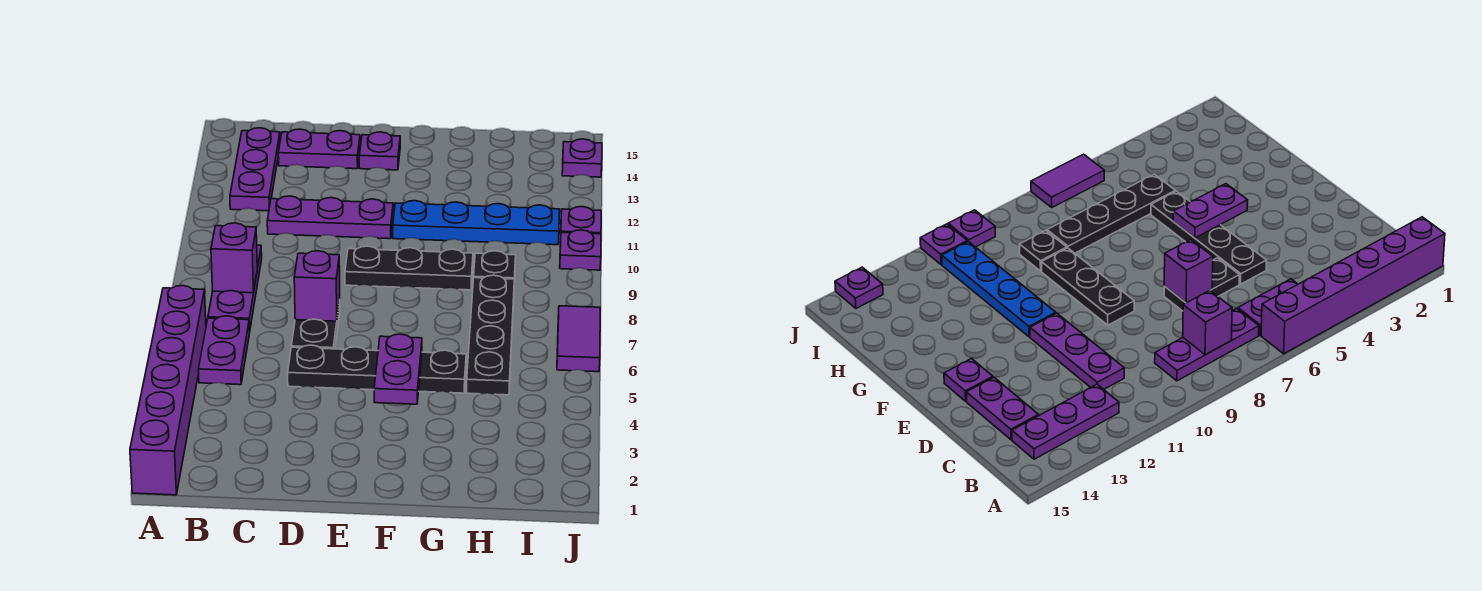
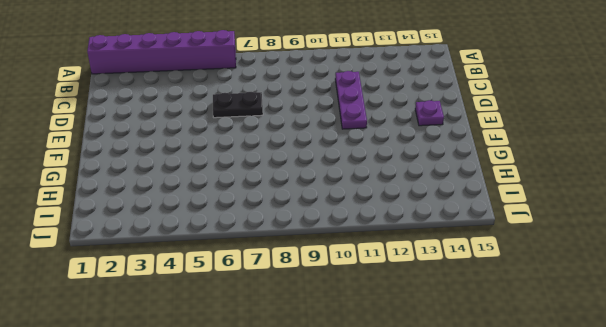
none -> purple plate B5:B6 level 1
none -> purple plate B7:B9 level 1
none -> purple plate B12:B14 level 1

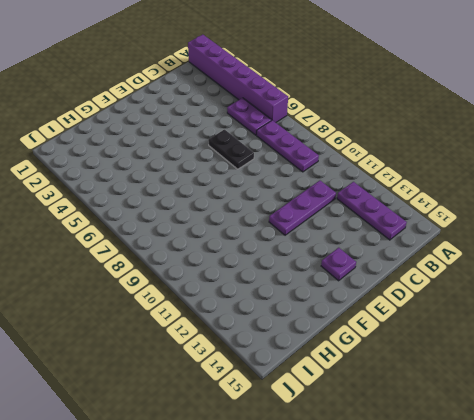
none -> purple plate C14:D14 level 1
none -> black plate D5:G5 level 1
none -> black plate E9:G9 level 1

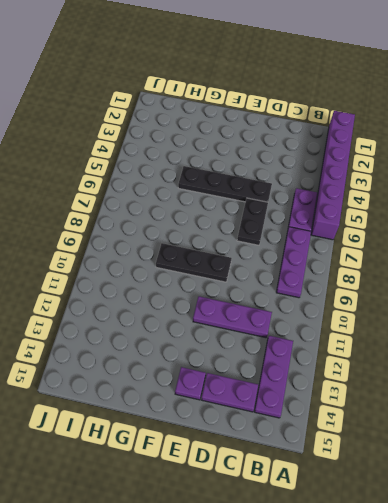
none -> blue plate F11:I11 level 1
none -> black plate H5:H8 level 1
none -> black plate H9 level 1

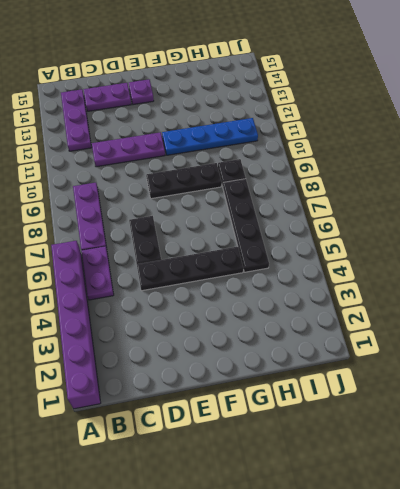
none -> purple tile J6:J7 level 1
none -> purple plate J10 level 1
none -> purple plate J11 level 1

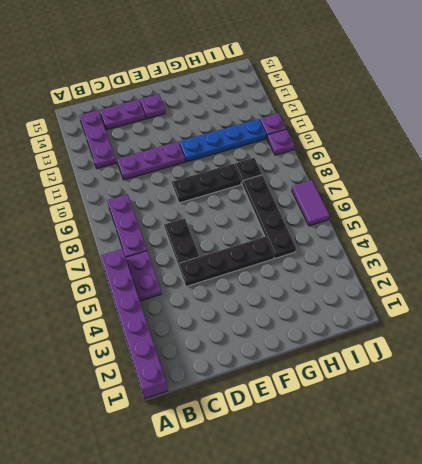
none -> purple plate J14 level 1
none -> purple brick B8 level 2
none -> purple brick D7 level 2

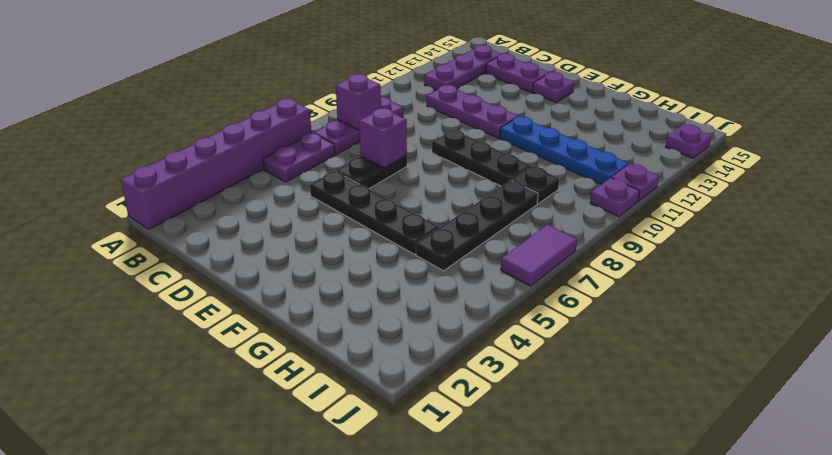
none -> purple plate F4:F5 level 2

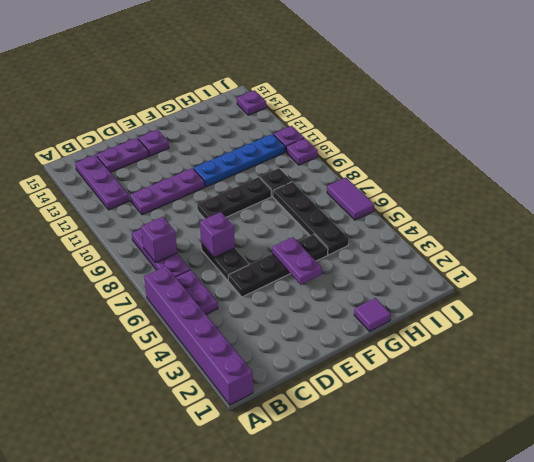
purple tile G1 level 1 -> none

